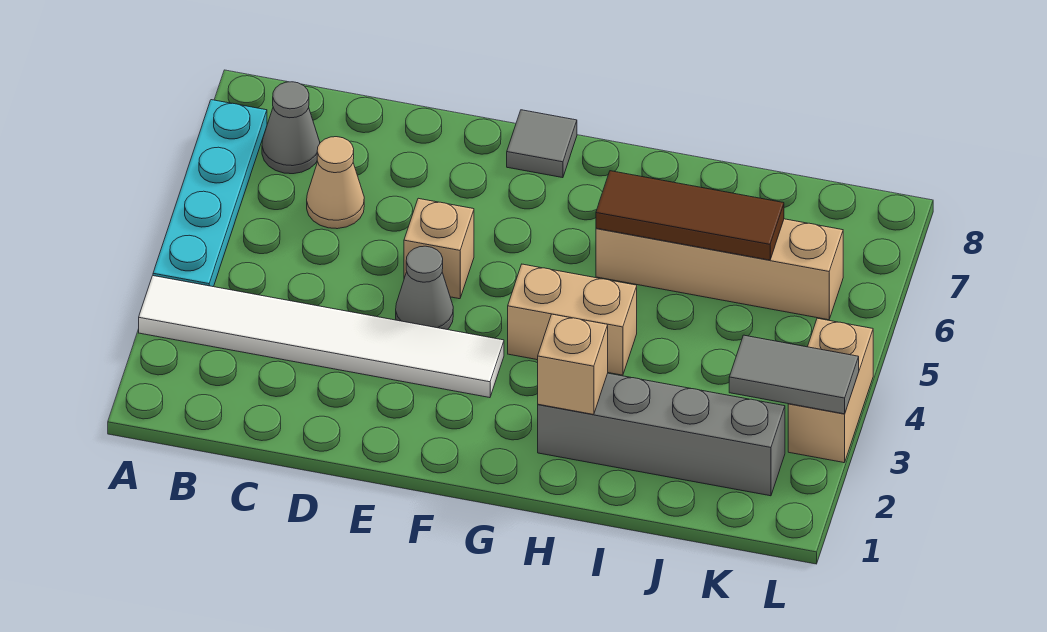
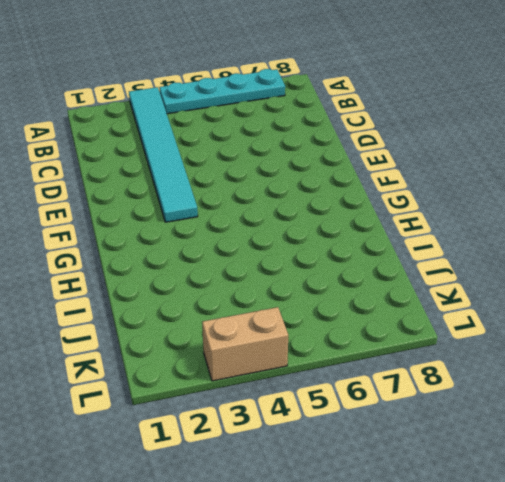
cyan tile A3:F3 level 1 -> white tile A3:F3 level 1
none -> grey cone B7 level 1
none -> tan cone C6 level 1
none -> grey cone E4 level 1

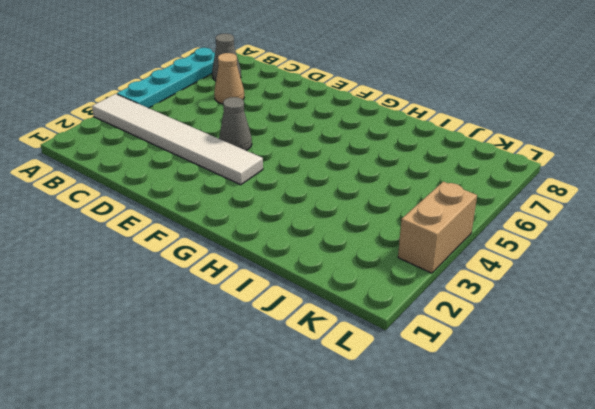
none -> tan brick E5 level 1
none -> grey tile F8 level 1
none -> tan brick G4:H4 level 1

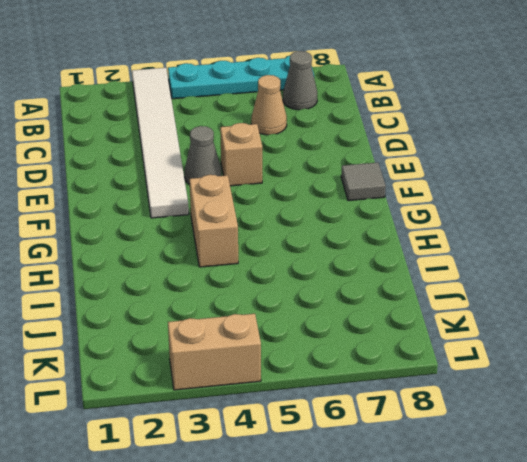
none -> grey brick H2:K2 level 1
none -> tan brick H6:K6 level 1
none -> tan brick H2 level 2

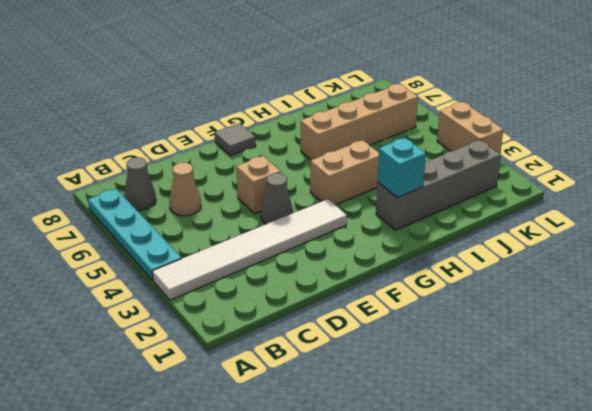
cyan brick H2 level 2 -> tan brick H2 level 2
none -> brown tile H6:J6 level 2
none -> grey tile K3:L3 level 2

